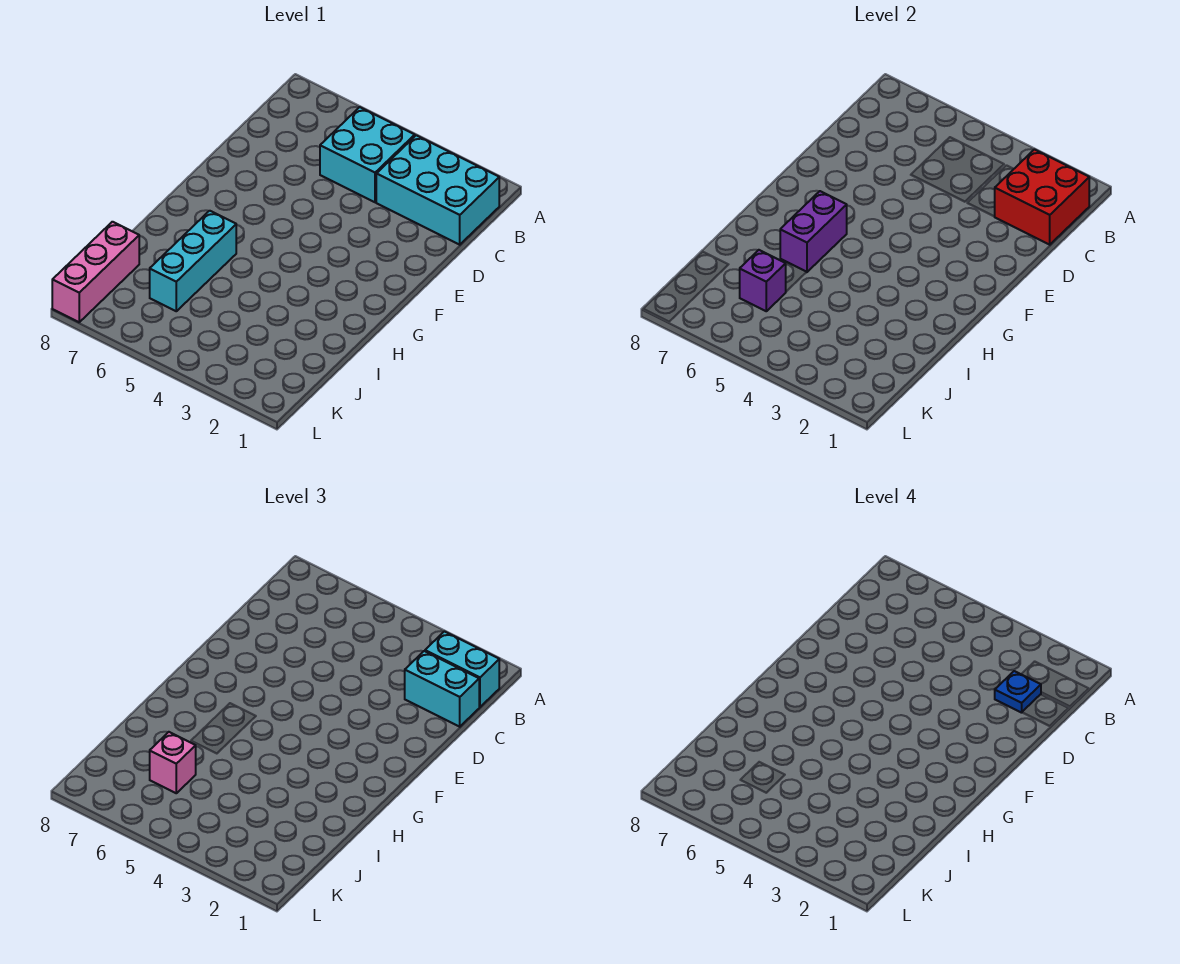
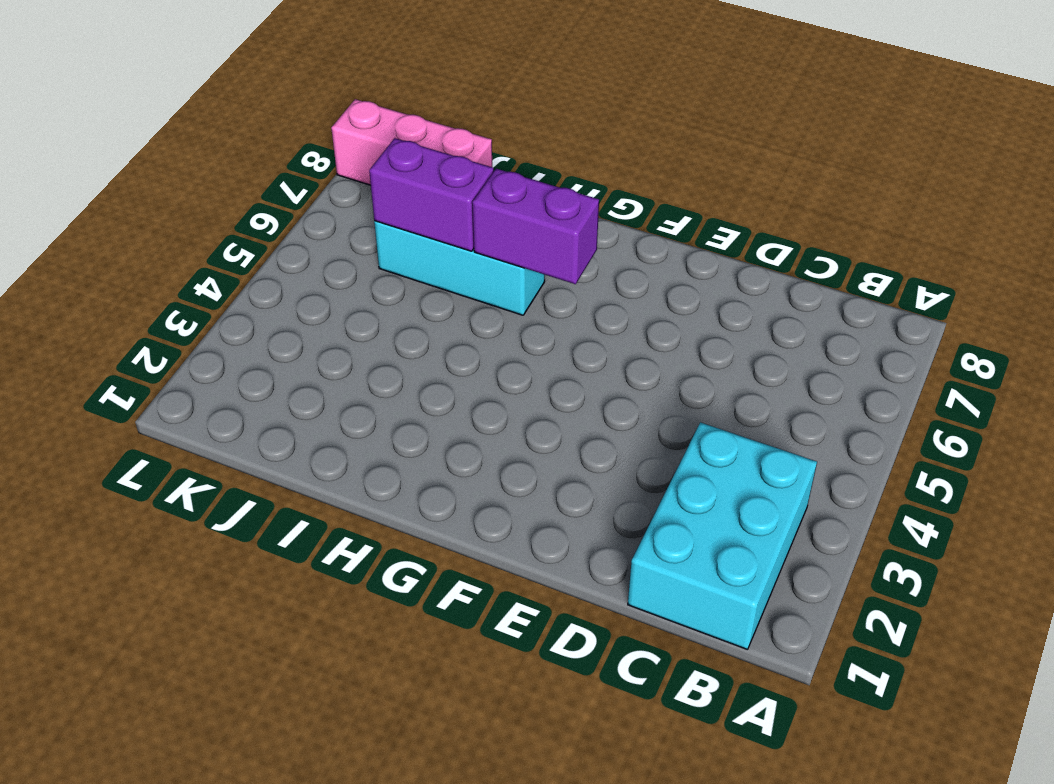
purple brick I6:J6 level 2 -> purple brick J6 level 2
none -> cyan brick B4:C5 level 1
none -> red brick B1:C2 level 2

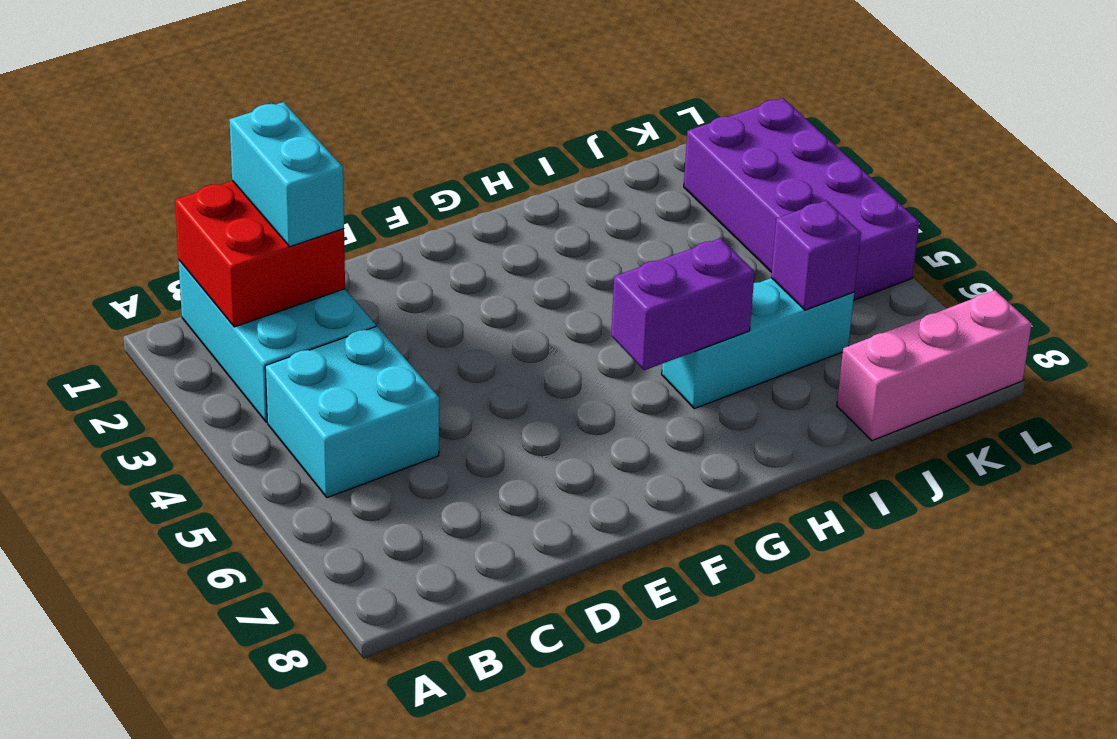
purple brick K2:L5 level 1 -> none
none -> cyan brick B1:B2 level 3
none -> pink brick J6 level 3

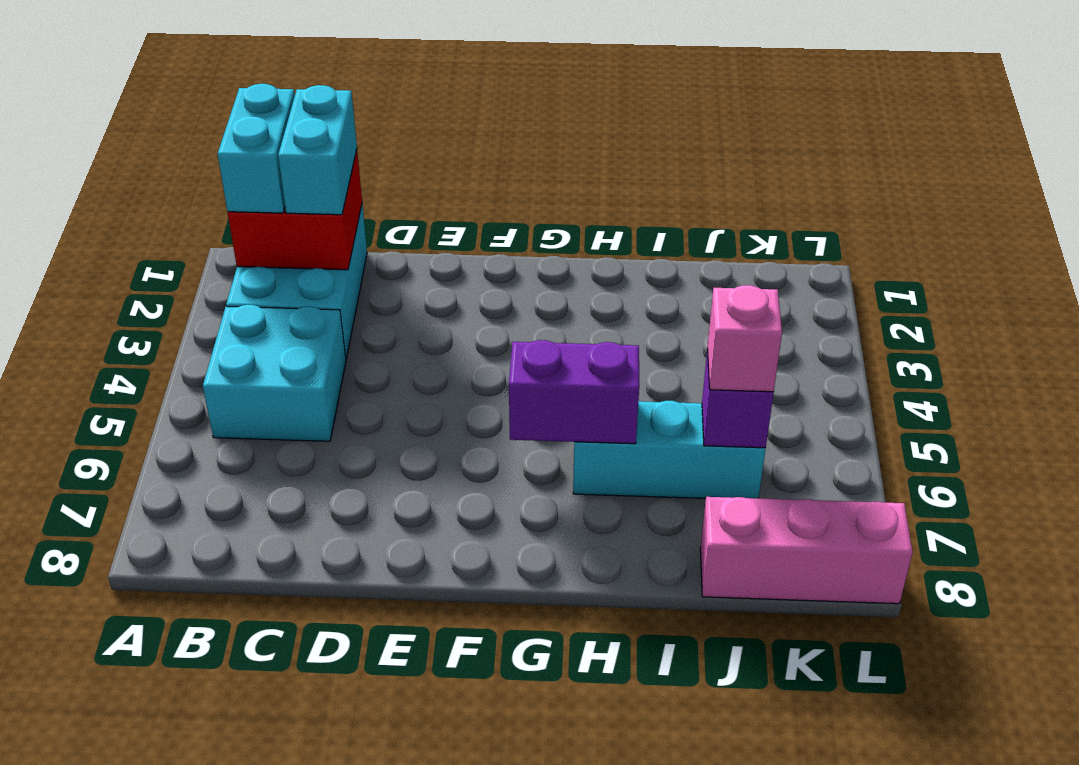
none -> blue plate C2 level 4

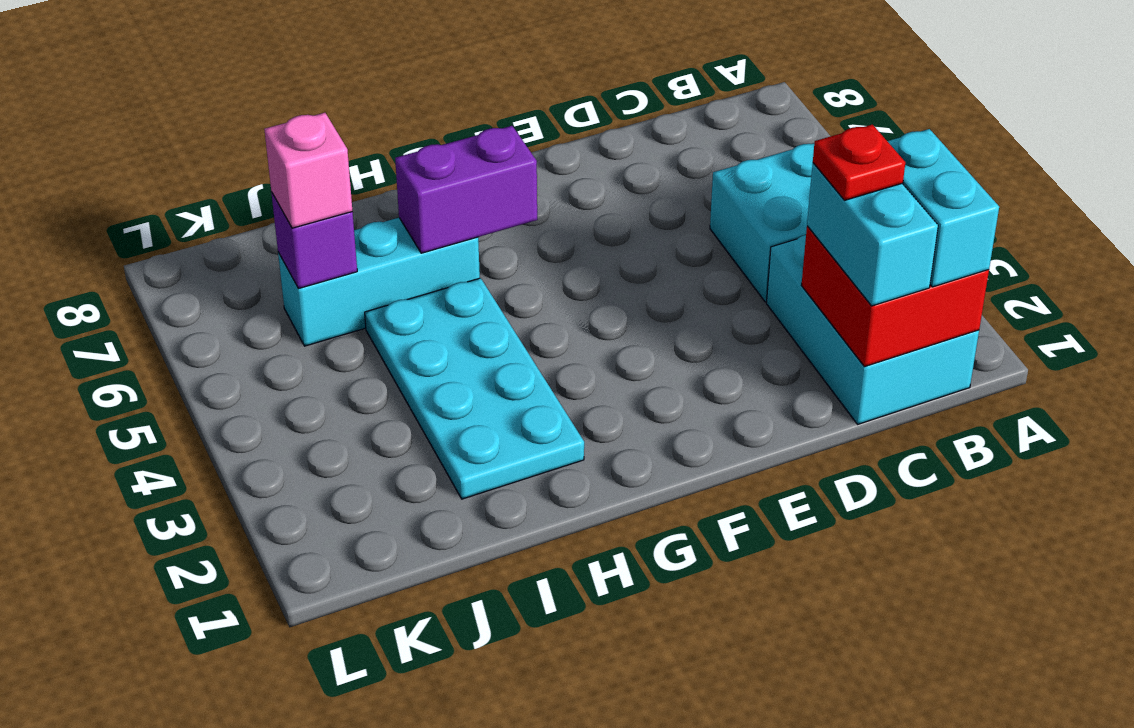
red plate C2 level 4 -> blue plate C2 level 4
cyan plate H2:I5 level 1 -> none
none -> pink brick J8:L8 level 1

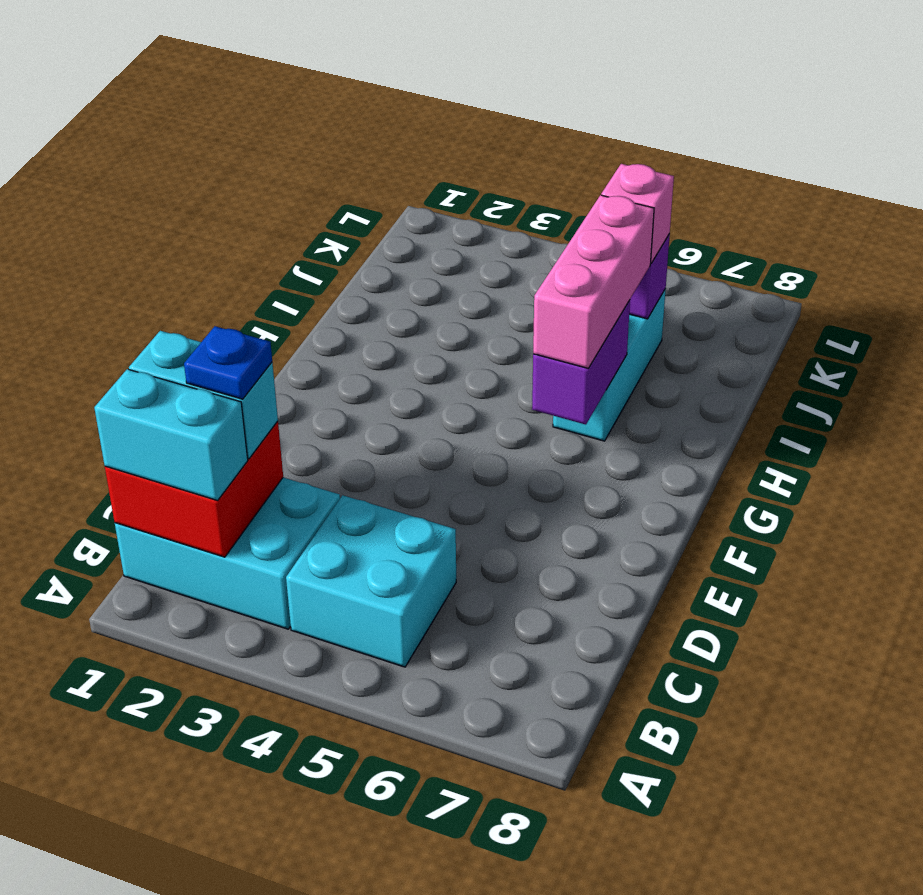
pink brick G6:I6 level 3 -> pink brick J8:L8 level 1

